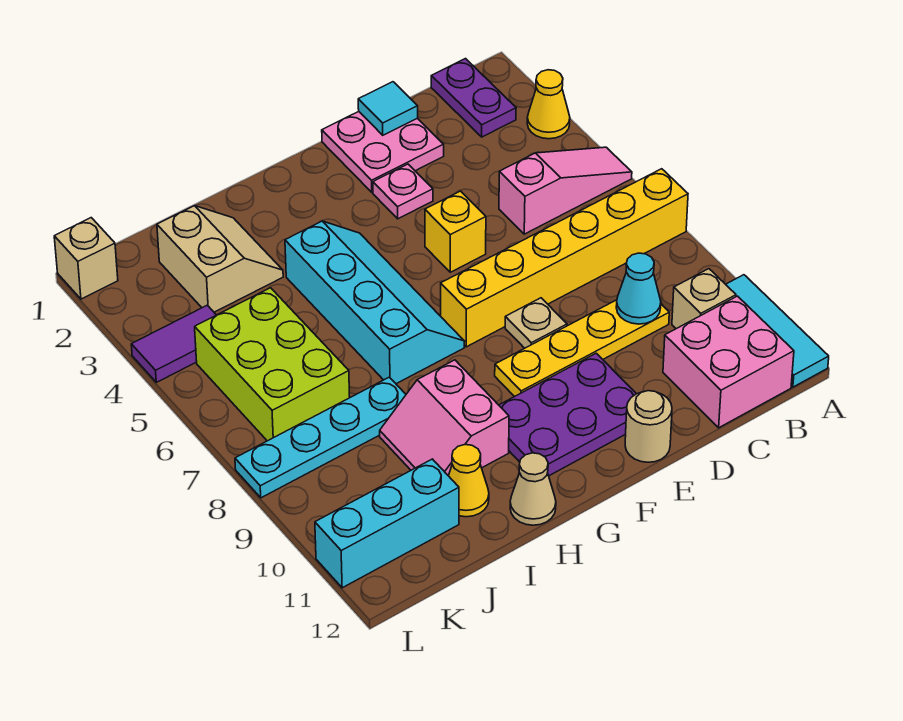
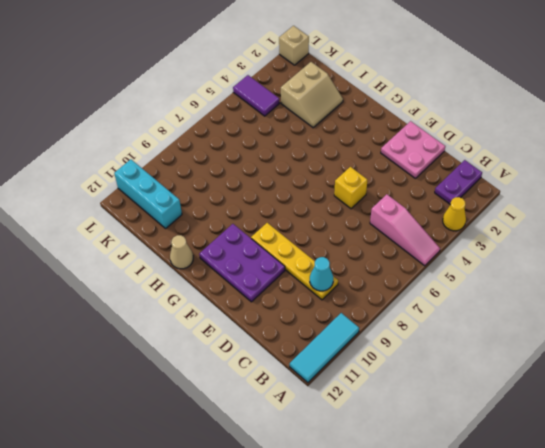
none -> yellow brick A7:F7 level 1
none -> tan brick B10 level 1
none -> pink brick B11:C12 level 1

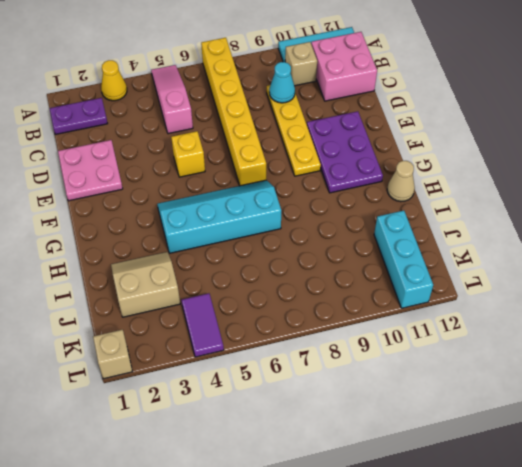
none -> pink plate E3 level 1
none -> tan plate E8 level 1
none -> tan round brick E12 level 1

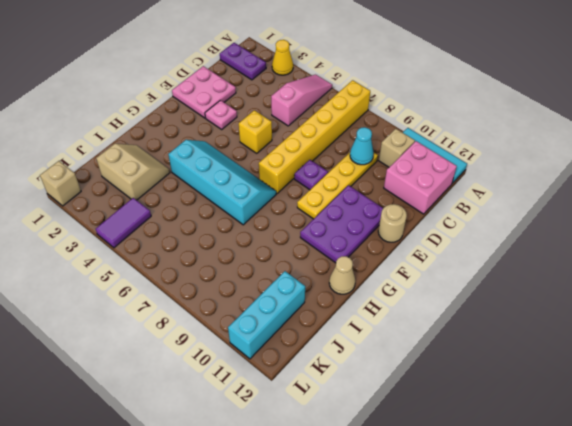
purple plate E8 level 1 -> tan plate E8 level 1
none -> pink slope H9:I10 level 1 top H
none -> cyan plate I8:L8 level 1
none -> yellow cone I11 level 1

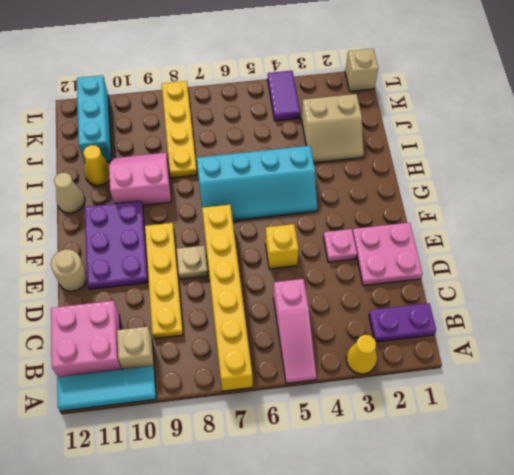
yellow plate I8:L8 level 1 -> cyan plate I8:L8 level 1
none -> lime brick J5:K7 level 1
none -> cyan cone C9 level 2
none -> cyan tile D1 level 2

